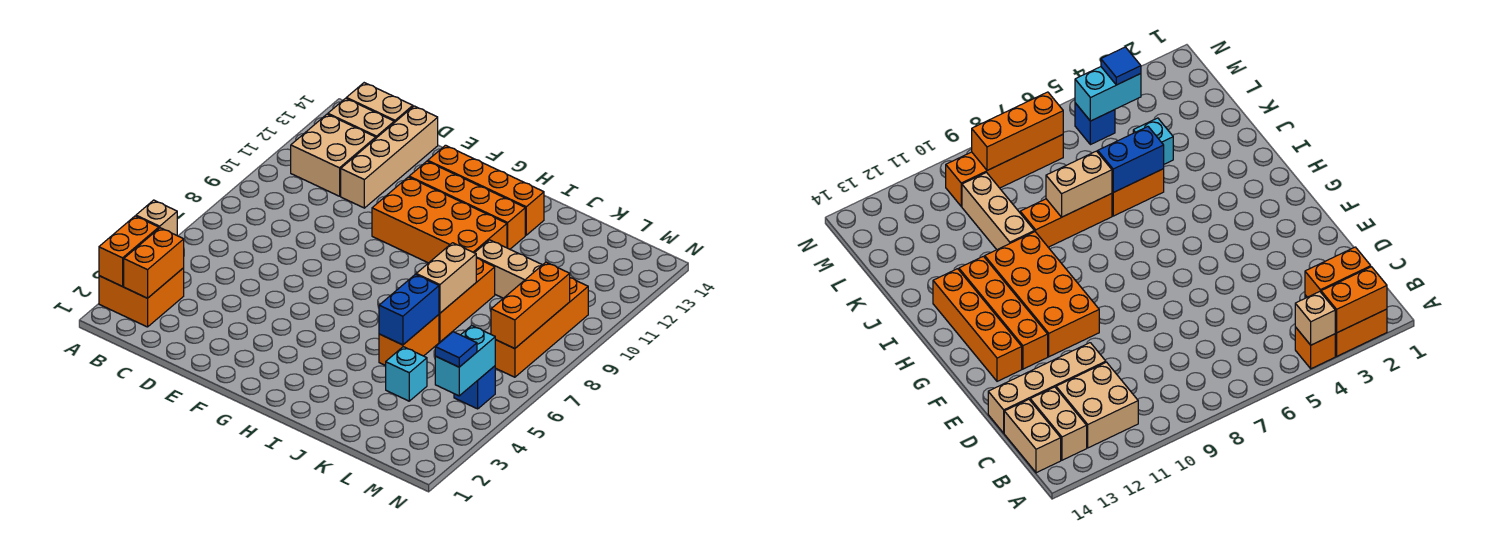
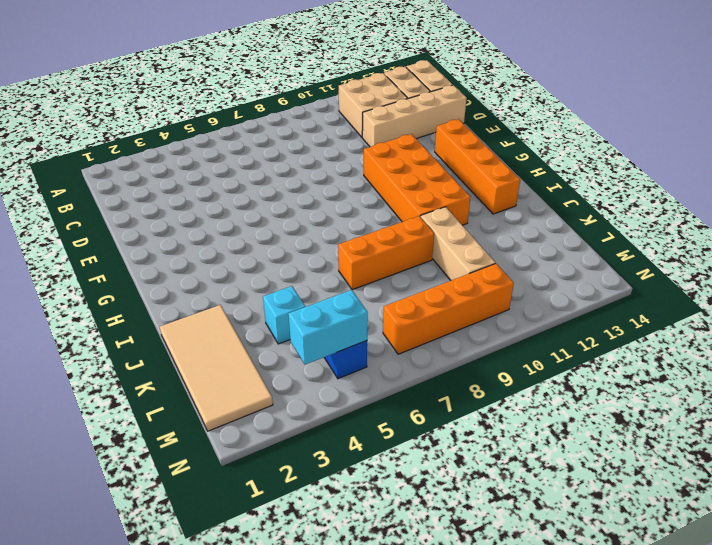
tan tile J1:M2 level 1 -> none
none -> orange brick A2:B3 level 1
none -> orange brick A4 level 1
none -> orange brick F12:I12 level 1

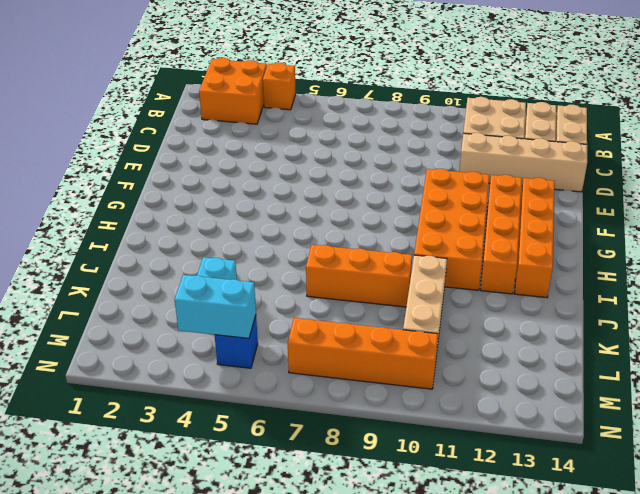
none -> orange brick J5:J6 level 1
none -> orange brick A2:A3 level 2
none -> tan brick A4 level 2

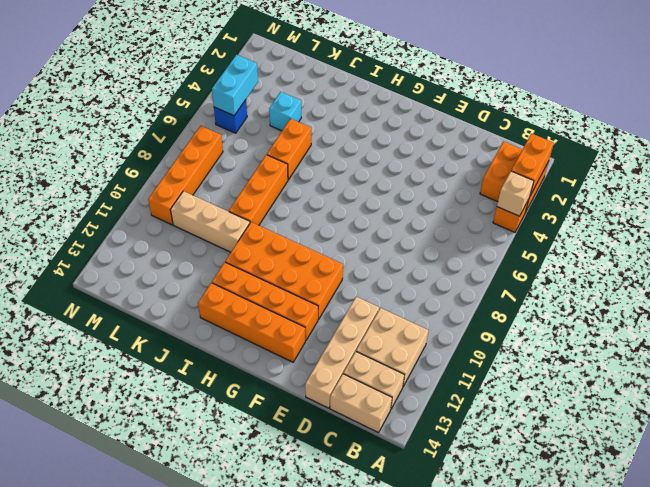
none -> orange brick B2:B3 level 2
none -> blue brick J5:J6 level 2
none -> tan brick J7:J8 level 2

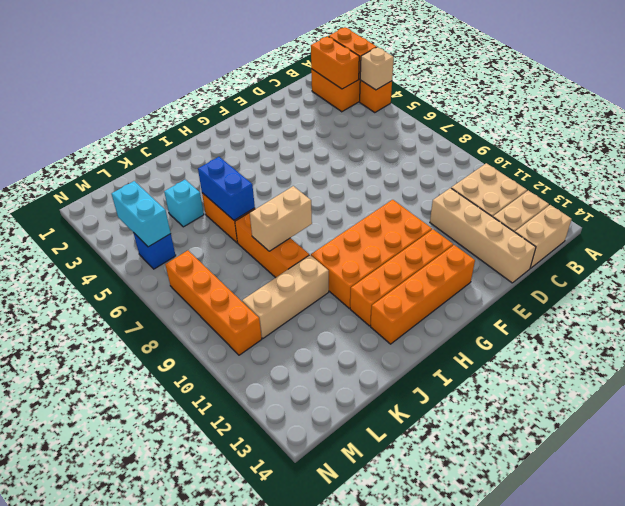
tan brick I8:J8 level 2 -> tan brick J7:J8 level 2
none -> orange brick M7:M9 level 2
none -> blue tile M4 level 3

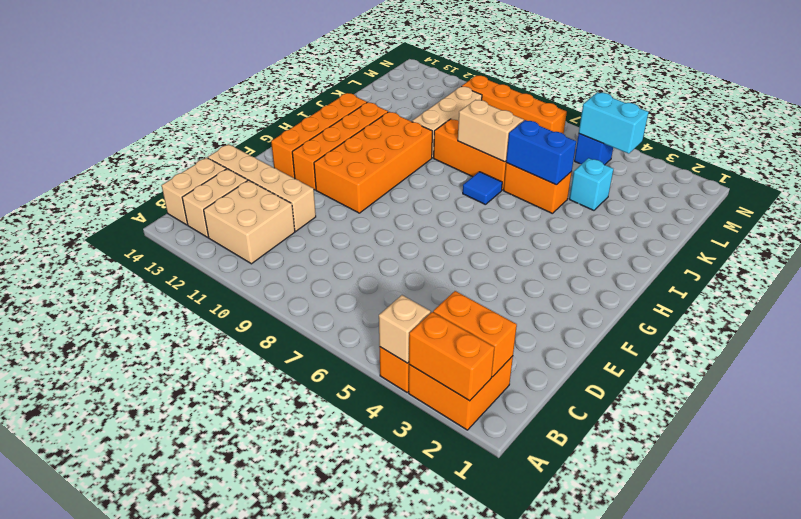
blue tile I7 level 1 -> blue tile M4 level 3
none -> orange brick M7:M9 level 2

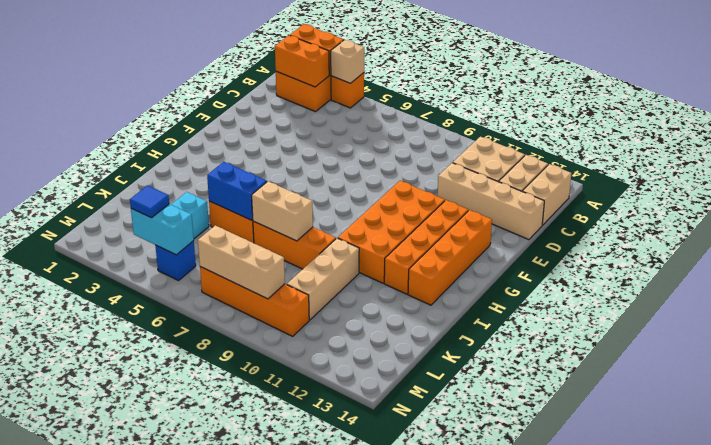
tan brick M7:M9 level 2 -> orange brick M7:M9 level 2

